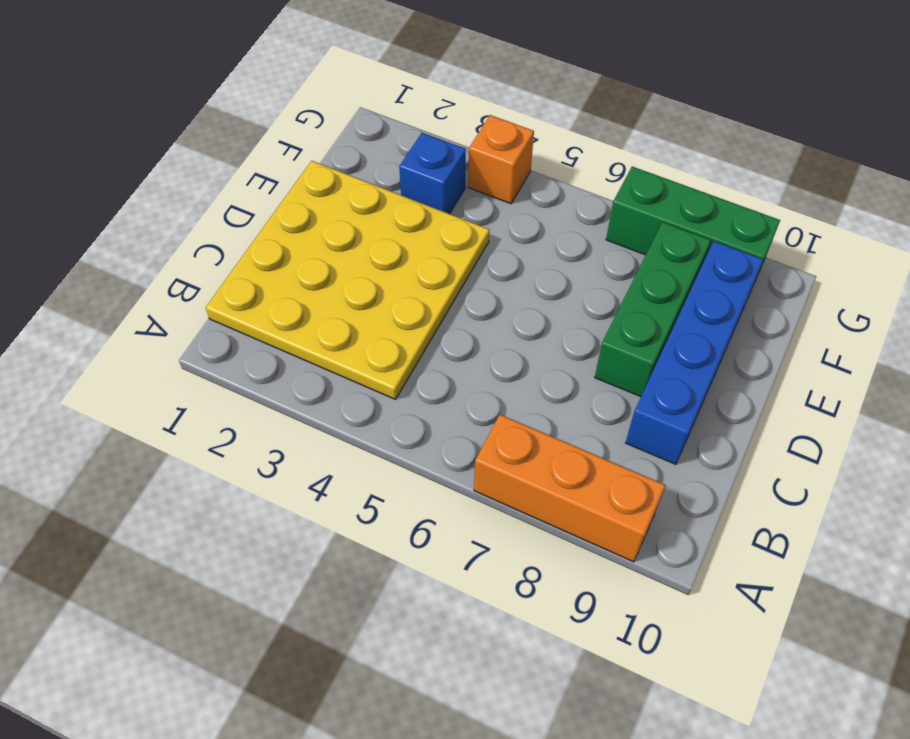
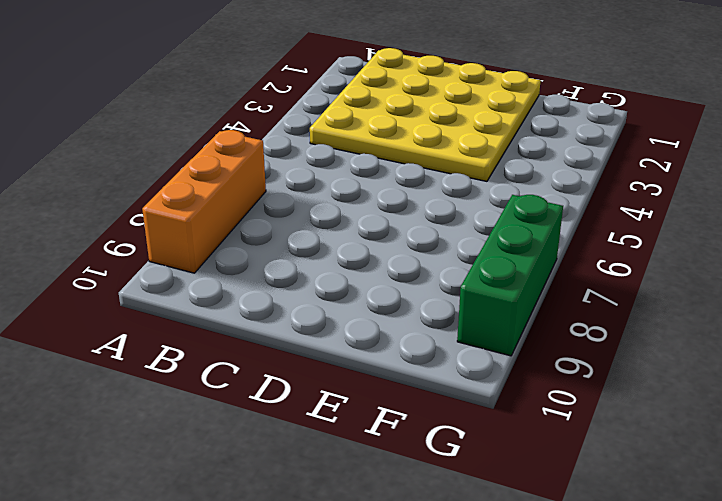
none -> blue brick C9:F9 level 1
none -> green brick D8:F8 level 1

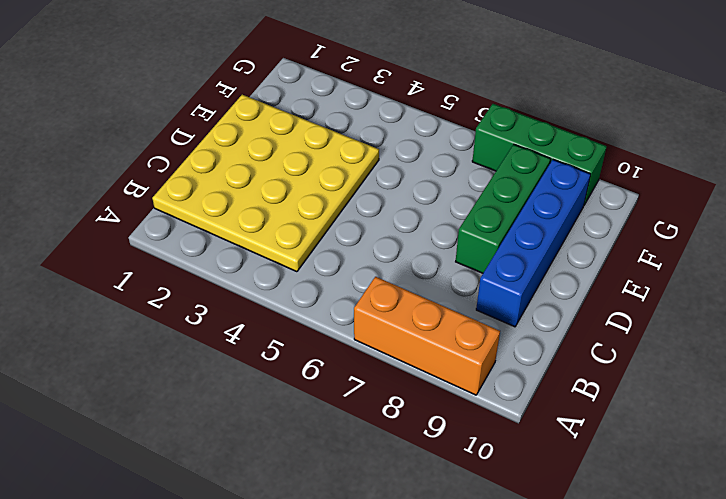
none -> blue brick F3 level 1
none -> orange brick G4 level 1

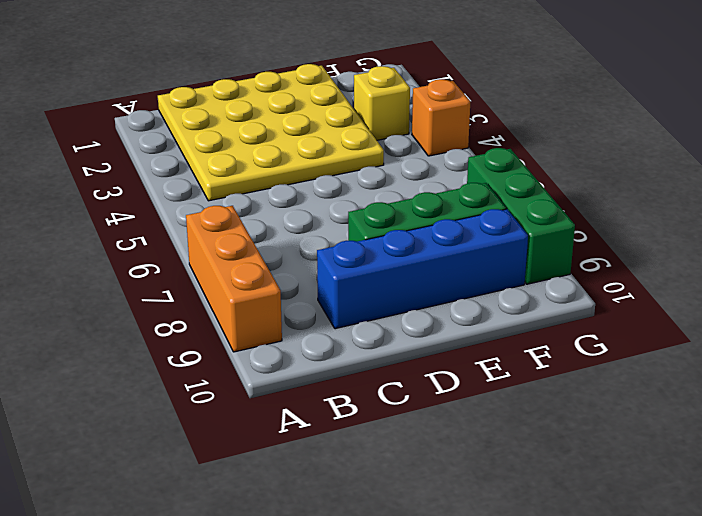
yellow brick F3 level 1 -> blue brick F3 level 1

